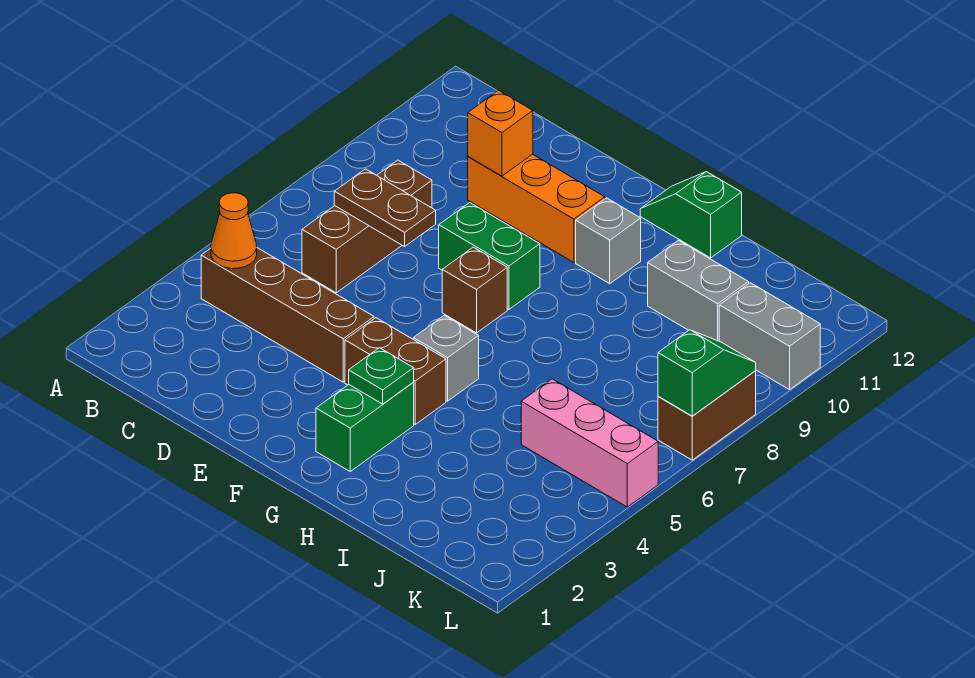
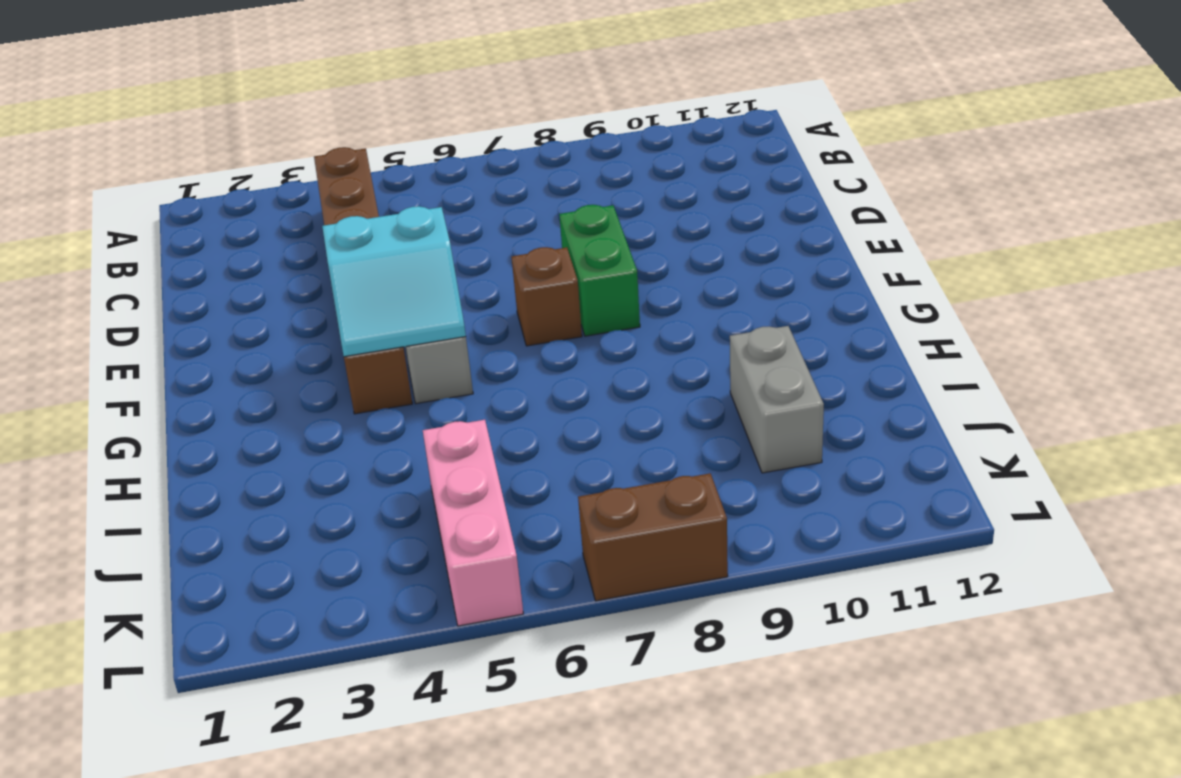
cyan slope F4:G5 level 2 top F -> none
none -> brown brick C6:C8 level 1
none -> orange brick D10:F10 level 1
none -> green brick G2:G3 level 1

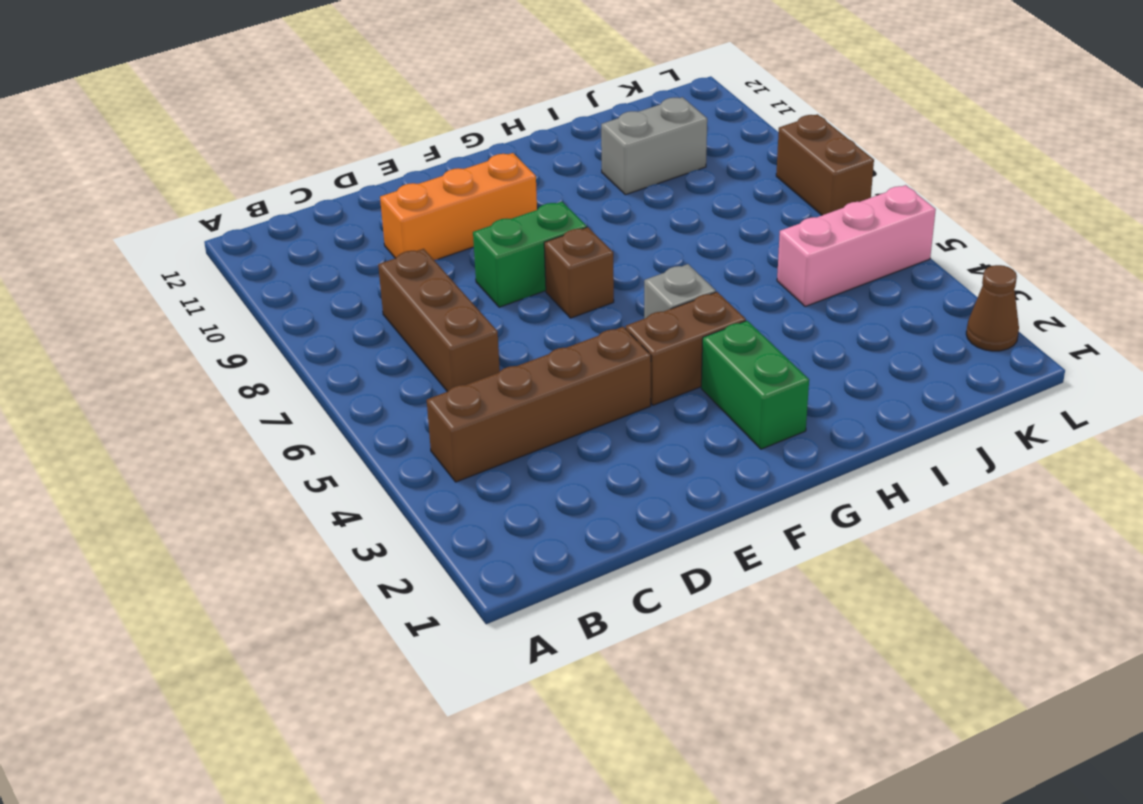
brown cone L2 level 1 -> none
none -> grey brick G10 level 1
none -> green slope G12:H12 level 1 top H
none -> grey brick K10:L10 level 1

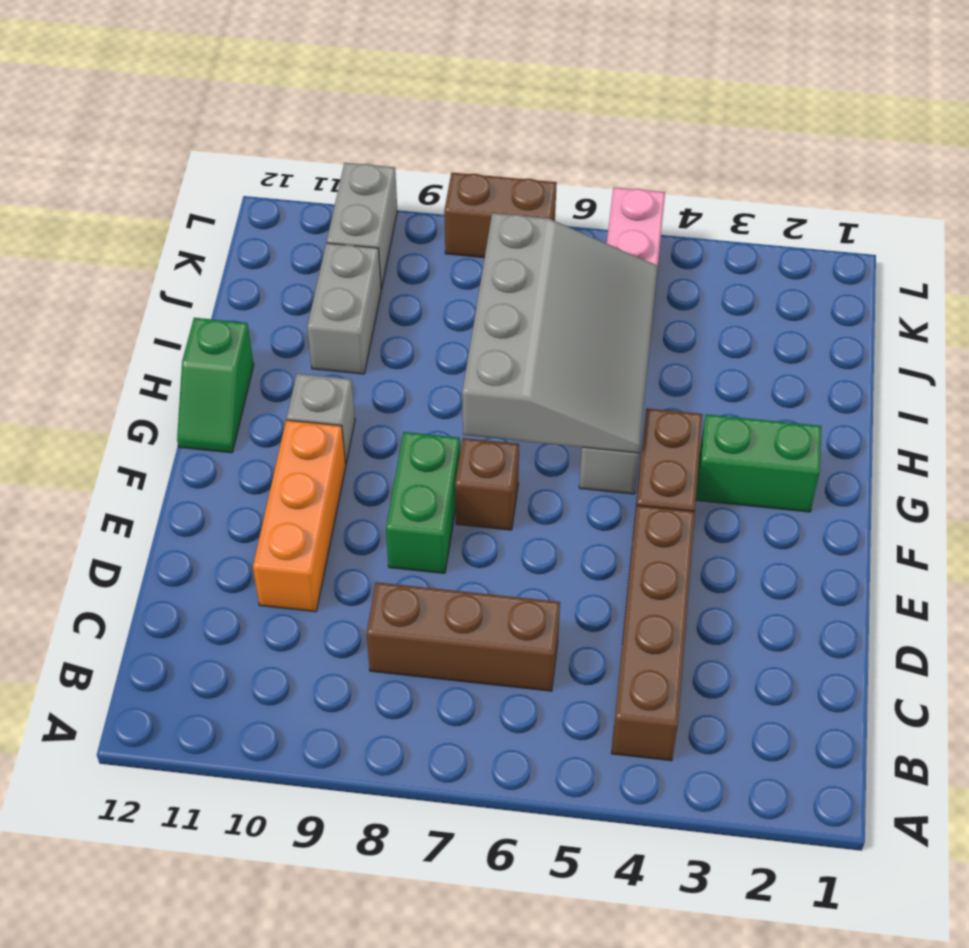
grey slope G5:J7 level 2 top 7 -> none
none -> orange cone B4 level 2
none -> brown plate C7:D7 level 2
none -> orange brick D10 level 2

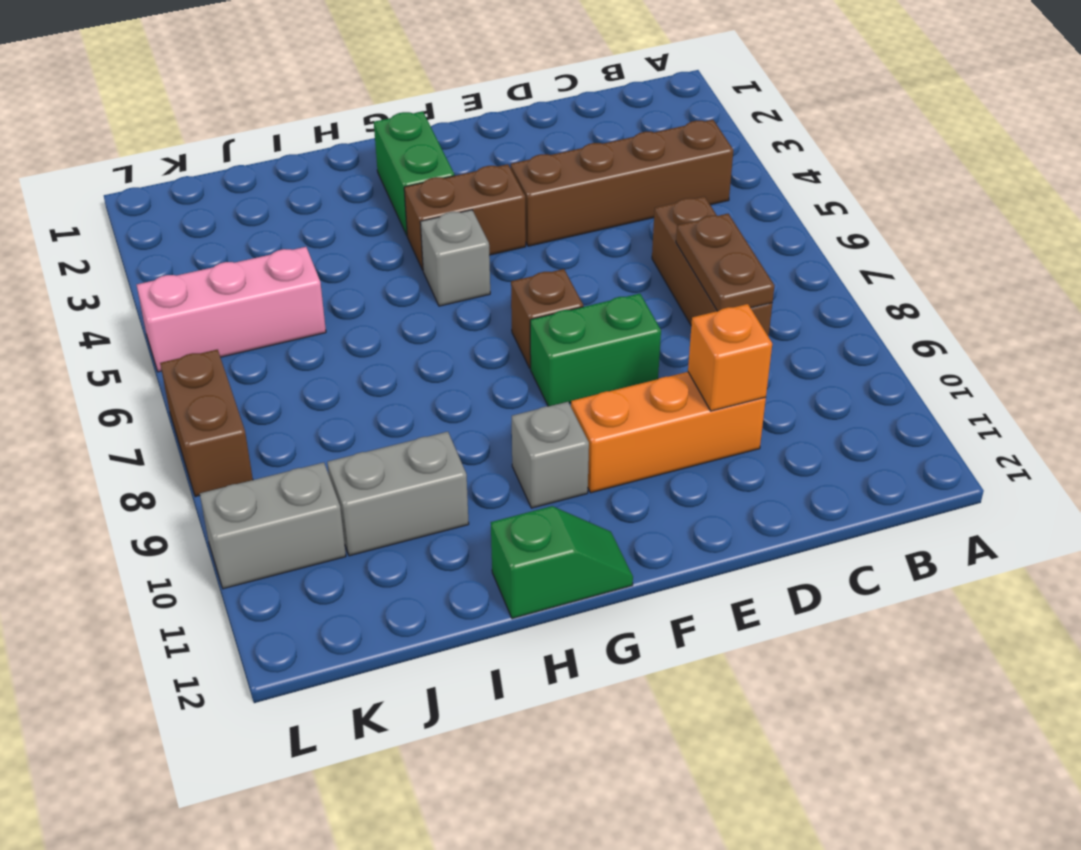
brown plate C7:C8 level 2 -> brown plate C7:D7 level 2
none -> orange cone B4 level 2
none -> green plate G3 level 2
none -> green slope L7:L8 level 2 top 7

